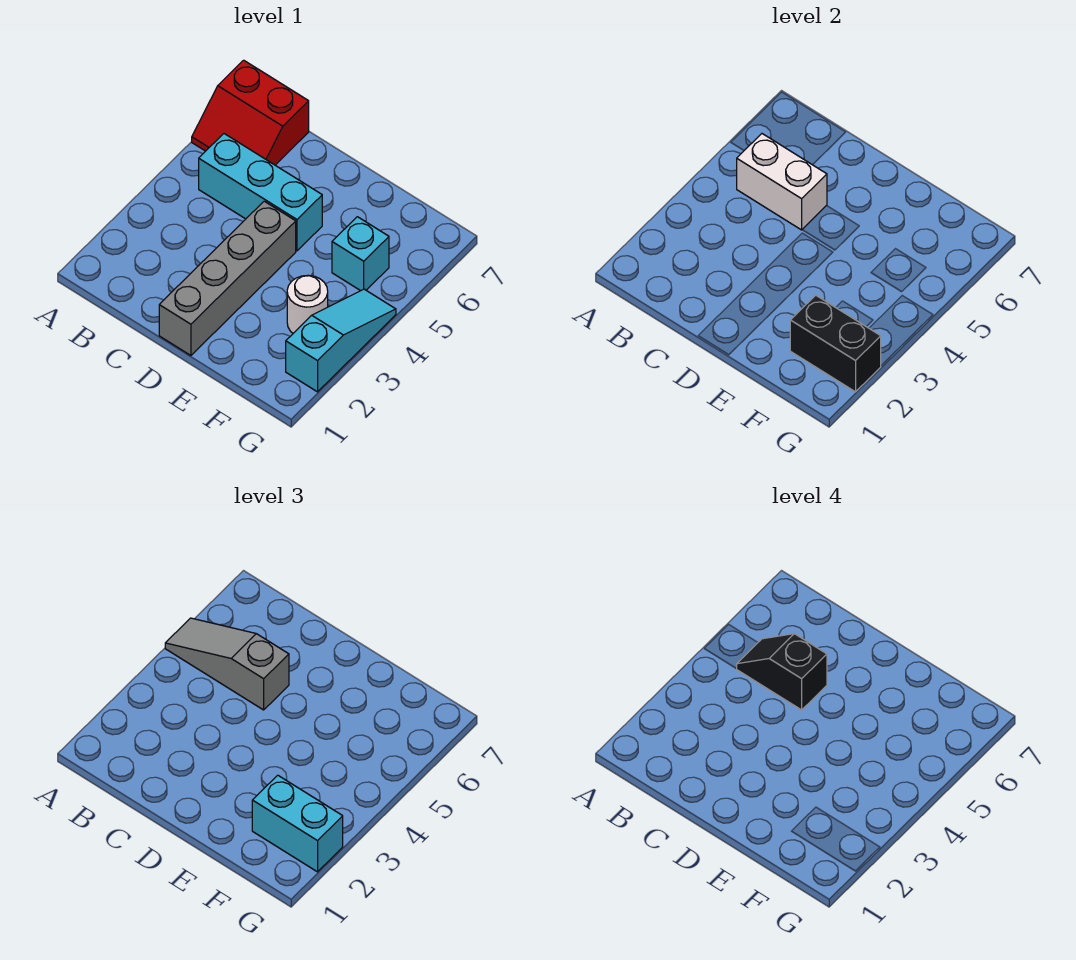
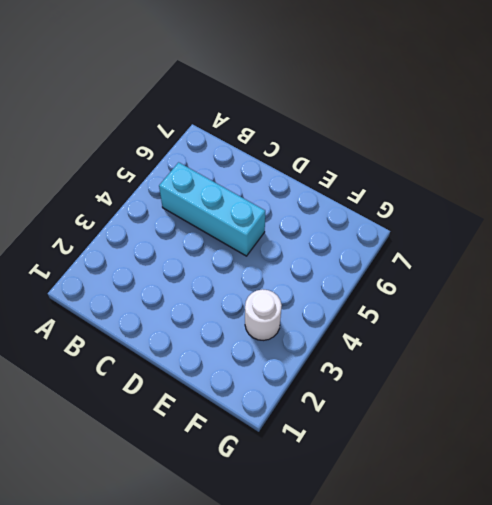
none -> red slope A6:B7 level 1 top 7
none -> grey brick D1:D4 level 1

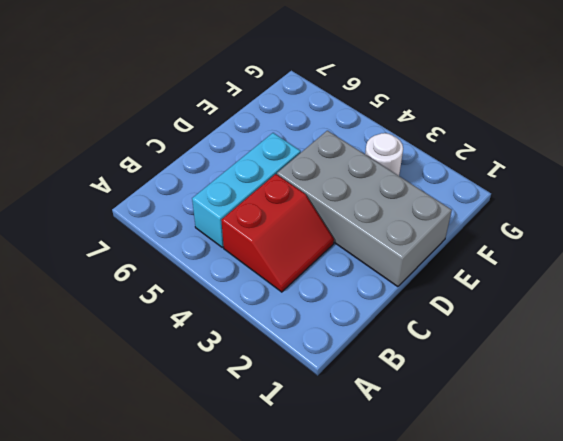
red slope B3:C4 level 1 top 4 -> red slope A6:B7 level 1 top 7
grey brick D1:E4 level 1 -> grey brick D1:D4 level 1
none -> cyan brick F5 level 1
none -> cyan slope G2:G4 level 1 top 2

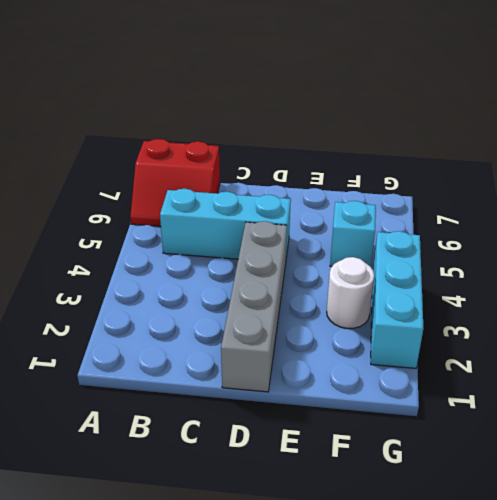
cyan brick G2:G4 level 1 -> cyan slope G2:G4 level 1 top 2
none -> white brick B5:C5 level 2
none -> black brick F2:G2 level 2

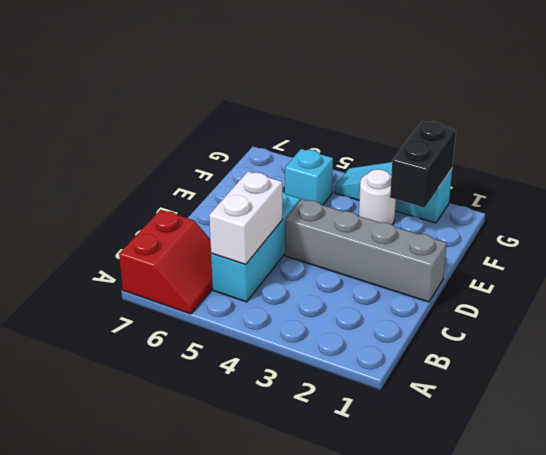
none -> grey slope A5:C5 level 3 top C
none -> cyan brick F2:G2 level 3

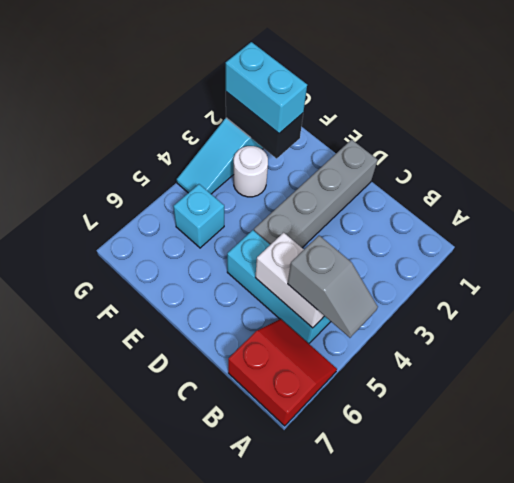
grey slope A5:B5 level 3 top B -> grey slope A5:C5 level 3 top C
none -> black slope B5:C5 level 4 top C

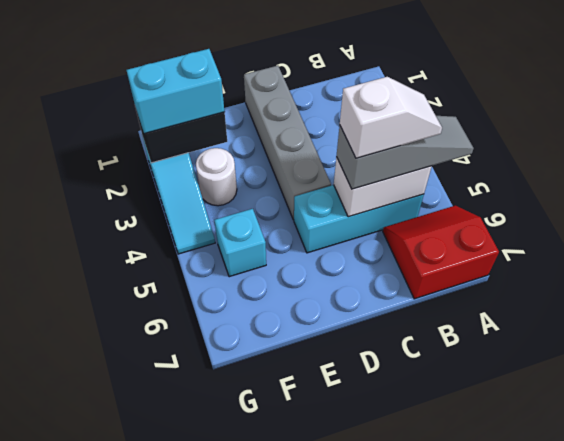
white slope B5:C5 level 4 top C -> black slope B5:C5 level 4 top C

